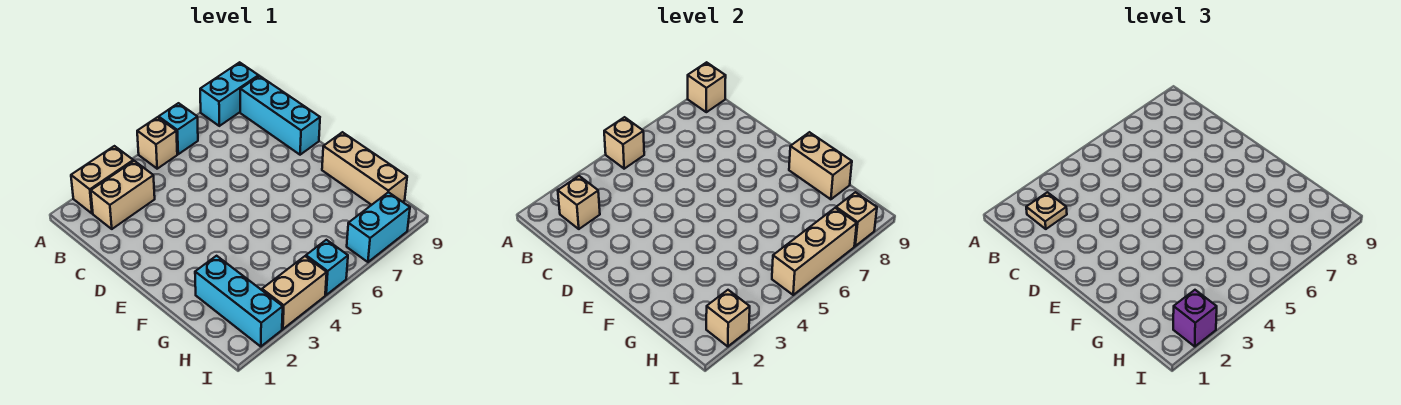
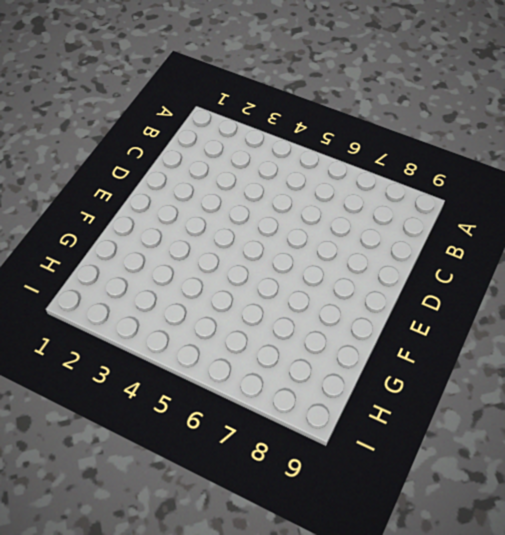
none -> tan brick A2:A3 level 1
none -> tan brick A5 level 1
none -> cyan brick A6 level 1

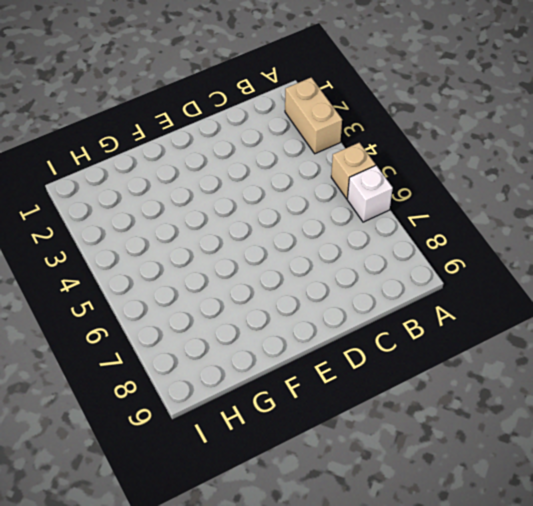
white brick A6 level 1 -> cyan brick A6 level 1
none -> cyan brick A8:A9 level 1
none -> tan brick B2:B3 level 1
none -> cyan brick B9:D9 level 1

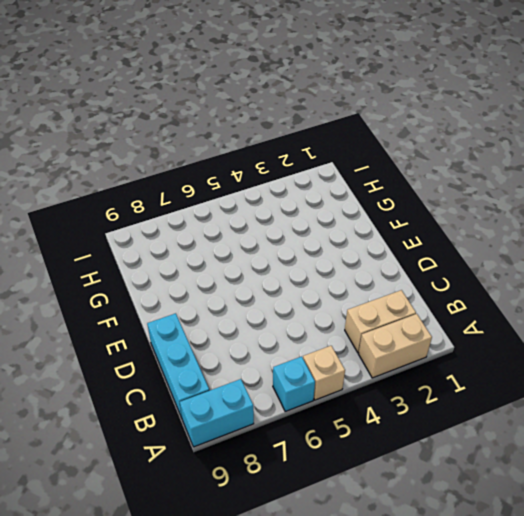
none -> tan brick F9:H9 level 1
none -> cyan brick G2:I2 level 1
none -> tan brick I3:I4 level 1

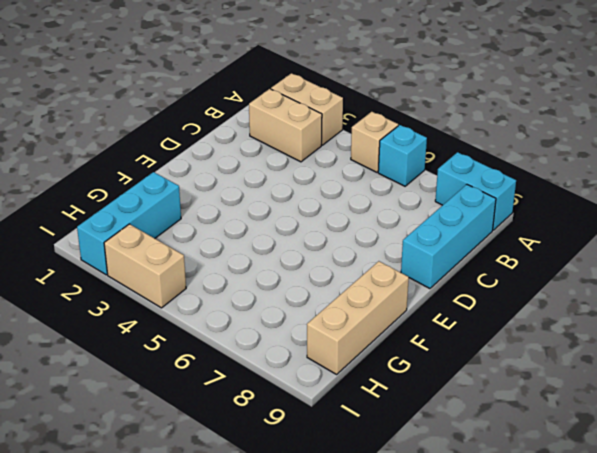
none -> cyan brick I5 level 1
none -> cyan brick I7:I8 level 1
none -> tan brick A5 level 2

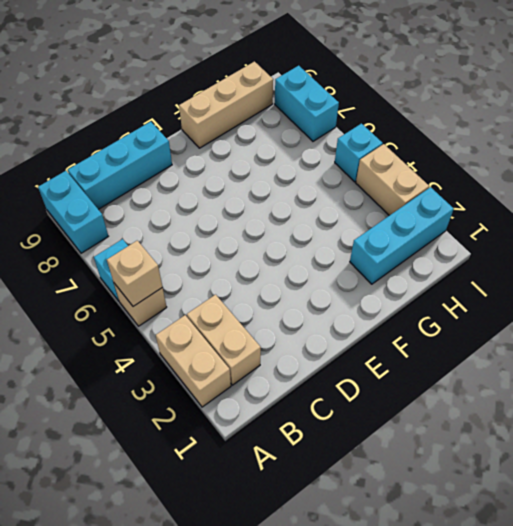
none -> tan brick A9 level 2
none -> tan brick B2 level 2
none -> tan brick F9:G9 level 2

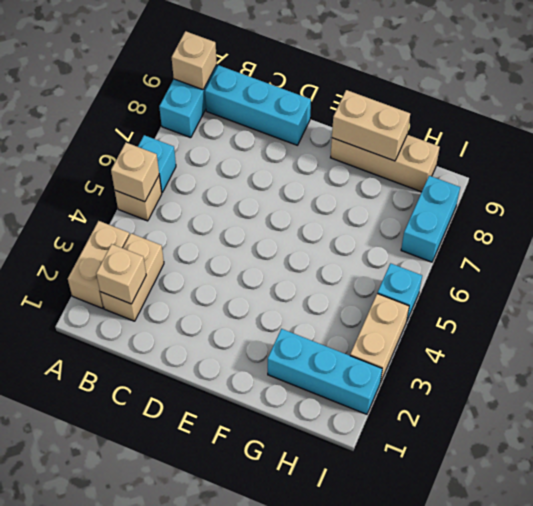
none -> tan brick I2 level 2
none -> tan brick I5:I7 level 2
none -> tan brick I8 level 2

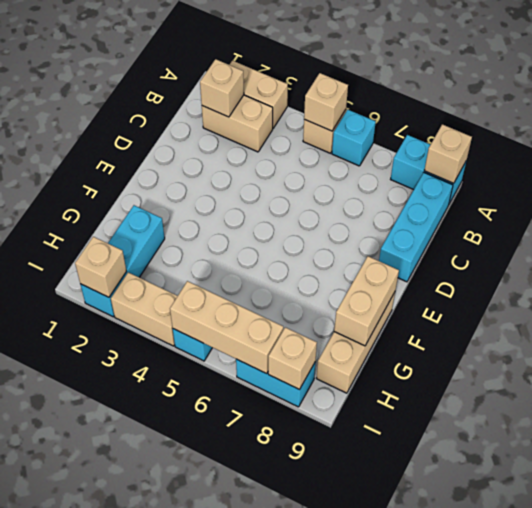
none -> tan plate B2 level 3
none -> purple brick I2 level 3

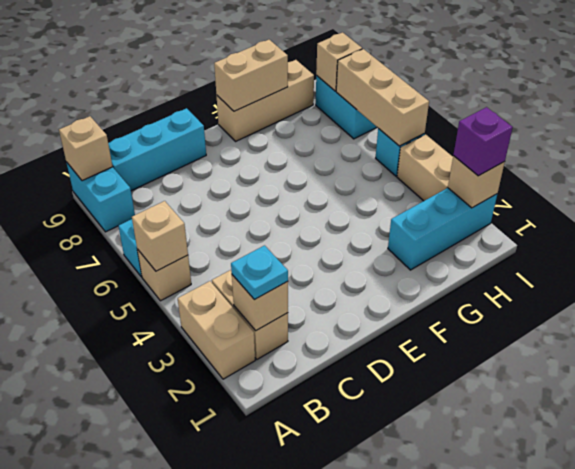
cyan plate B2 level 3 -> tan plate B2 level 3

